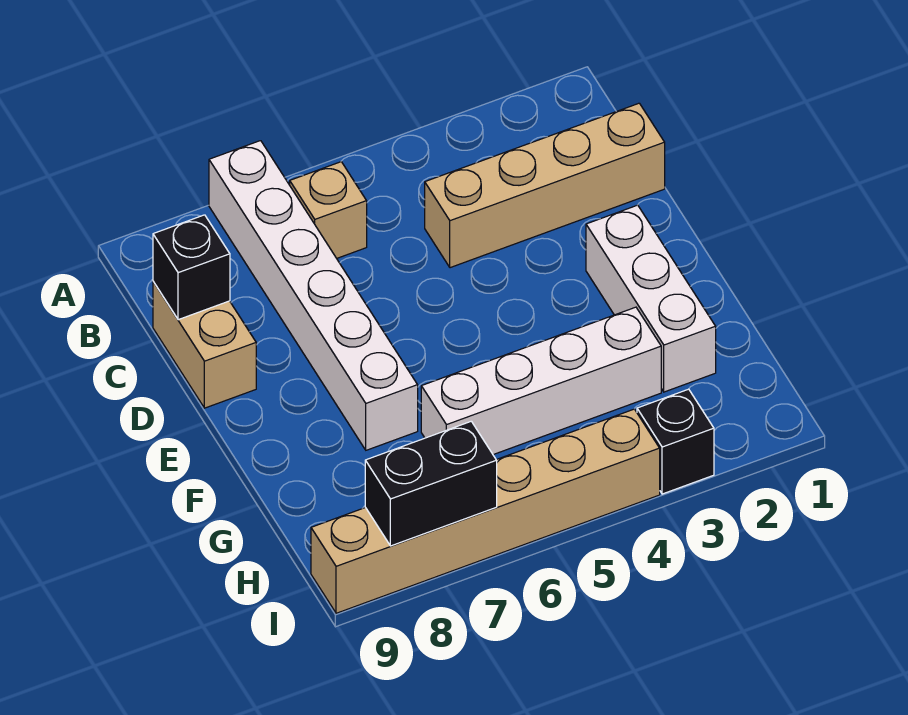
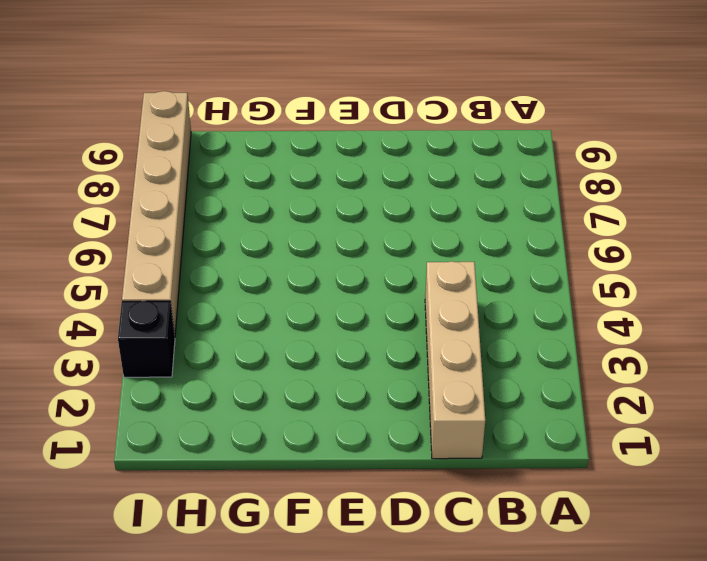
none -> white brick A7:F7 level 1
none -> tan brick B6 level 1

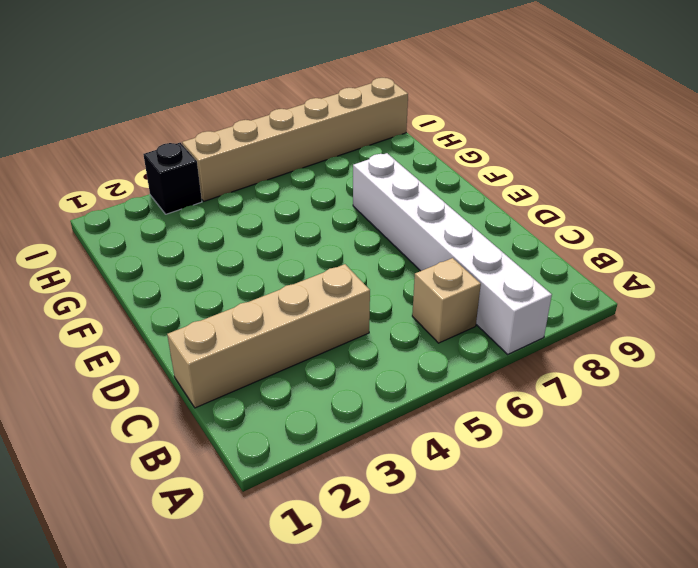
none -> tan brick C9:D9 level 1
none -> white brick E2:G2 level 1

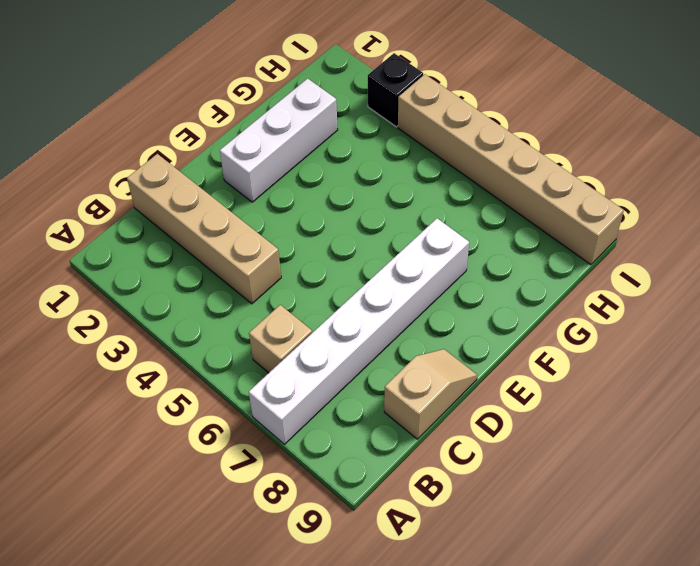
tan slope C9:D9 level 1 top C -> tan brick C9:D9 level 1
none -> white brick G3:G6 level 1
none -> black brick C9 level 2

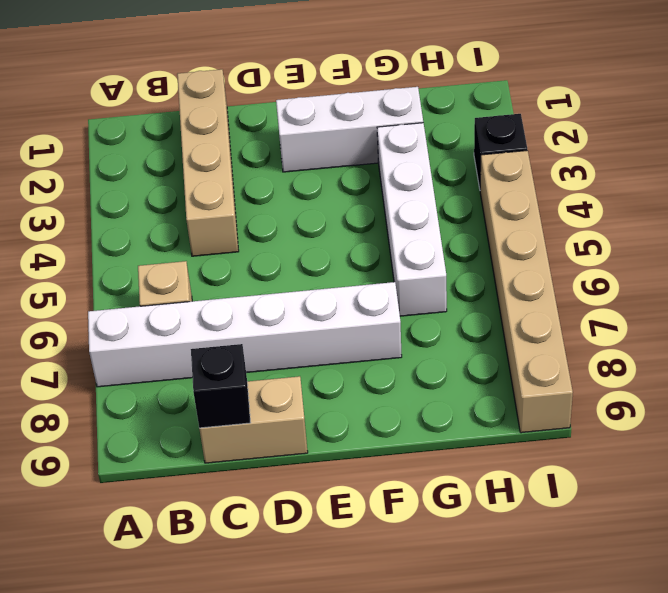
none -> black brick I7:I8 level 2

